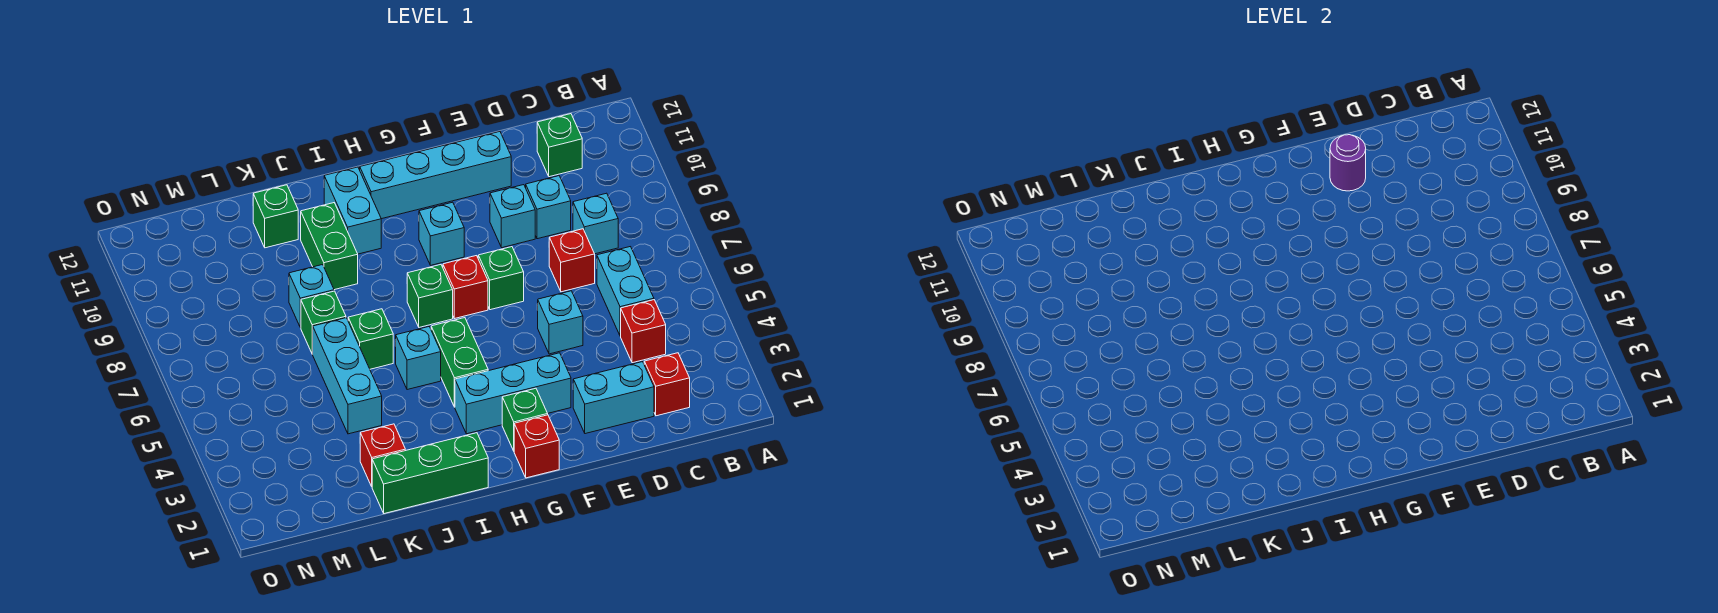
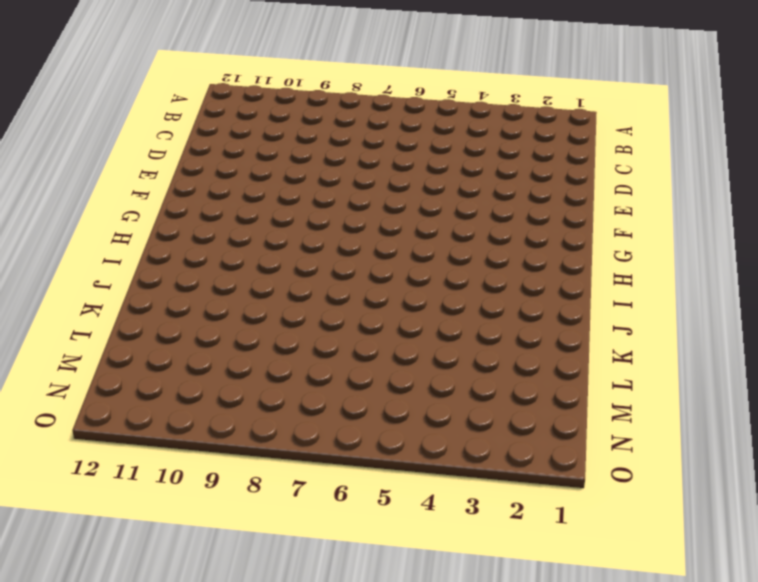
none -> red brick C2 level 1
none -> red brick C4 level 1
none -> cyan brick C5:C6 level 1
none -> cyan brick C8 level 1

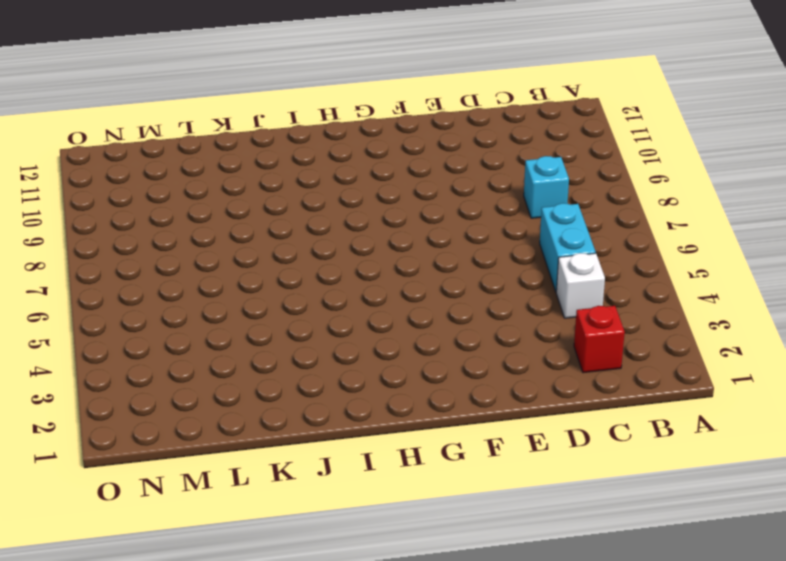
white brick C4 level 1 -> red brick C4 level 1
none -> green brick C11 level 1
none -> cyan brick D2:E2 level 1
none -> red brick D7 level 1
none -> cyan brick D9 level 1

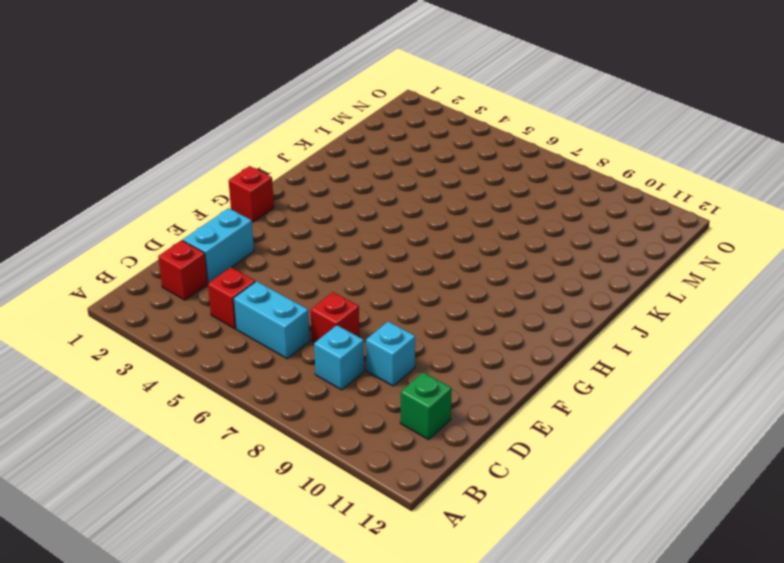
none -> cyan brick E5 level 1
none -> cyan brick E9 level 1
none -> cyan brick E11:H11 level 1
none -> cyan brick F3:H3 level 1

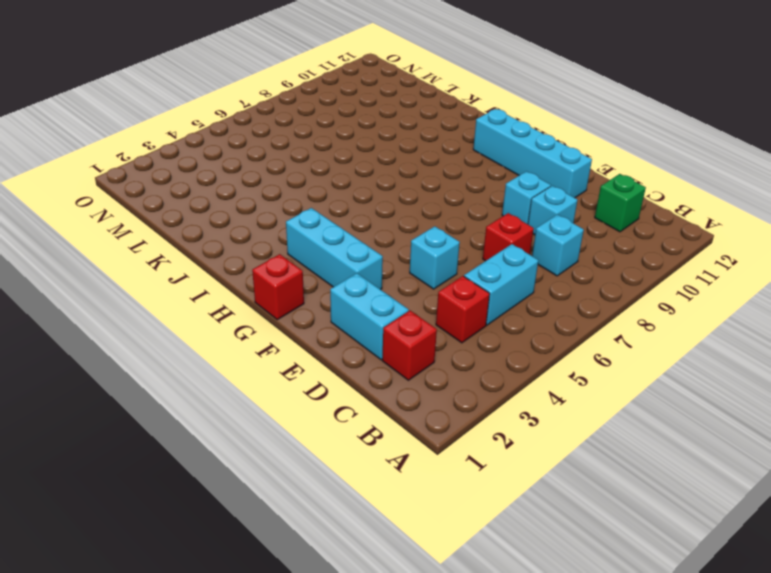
none -> green brick F7 level 1
none -> green brick G2 level 1
none -> red brick G7 level 1
none -> cyan brick G9 level 1

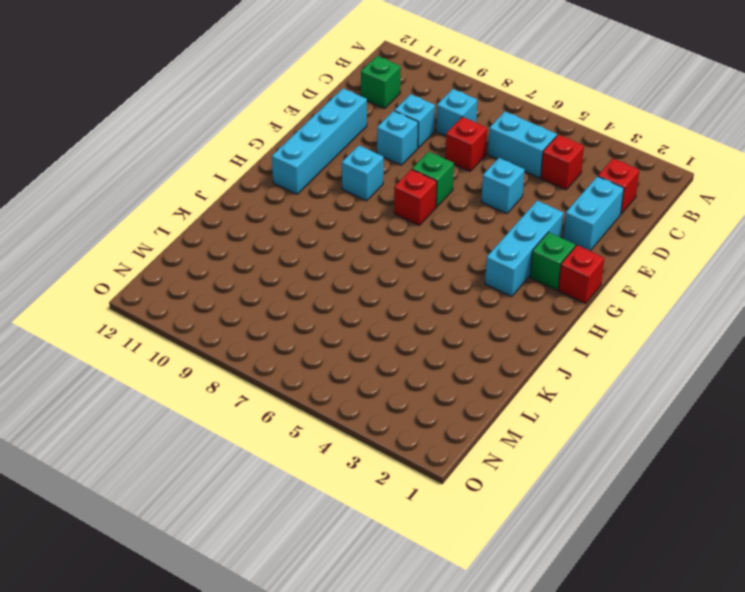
none -> green brick H4:H5 level 1
none -> green brick H7 level 1
none -> green brick I1:K1 level 1
none -> cyan brick I5 level 1

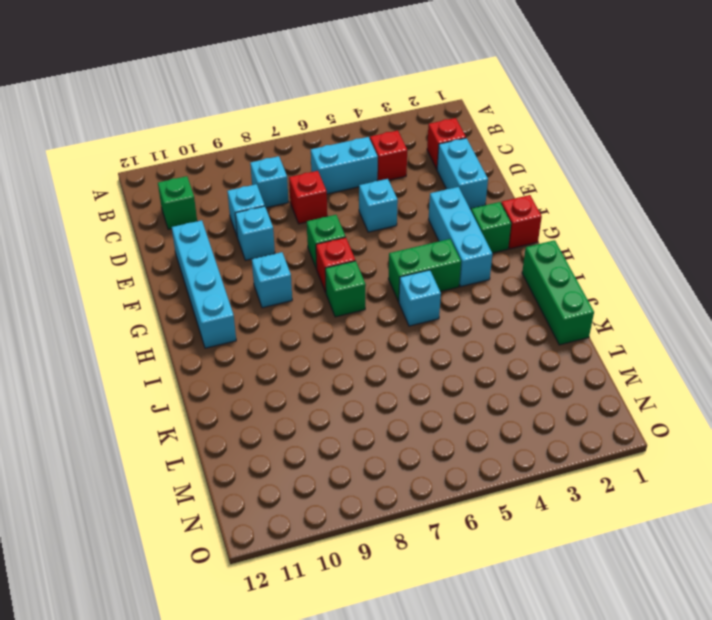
none -> cyan brick I10:I11 level 1
none -> green brick J6 level 1
none -> green brick J9:J10 level 1
none -> red brick K2 level 1

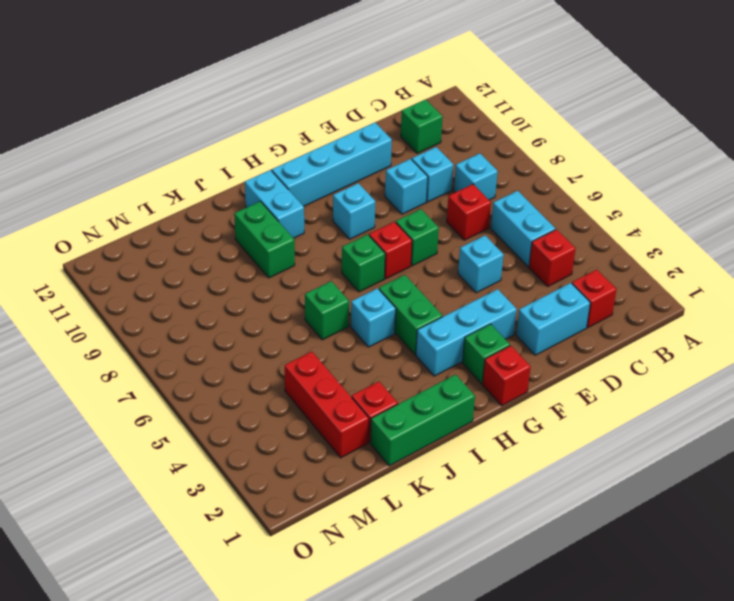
red brick L2:L4 level 1 -> none
none -> cyan brick K4:K6 level 1
none -> green brick K7 level 1
none -> cyan brick K8 level 1
none -> green brick K11 level 1

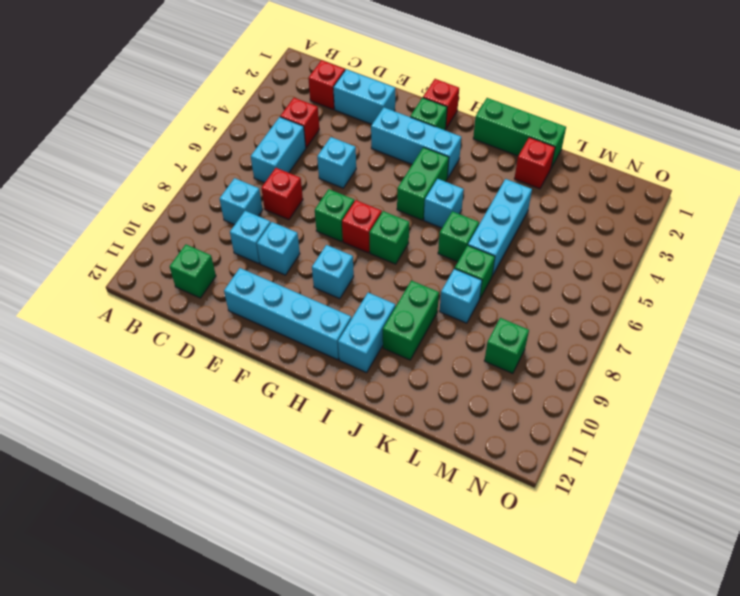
green brick M9 level 1 -> green brick K11 level 1
none -> purple round brick E11 level 2

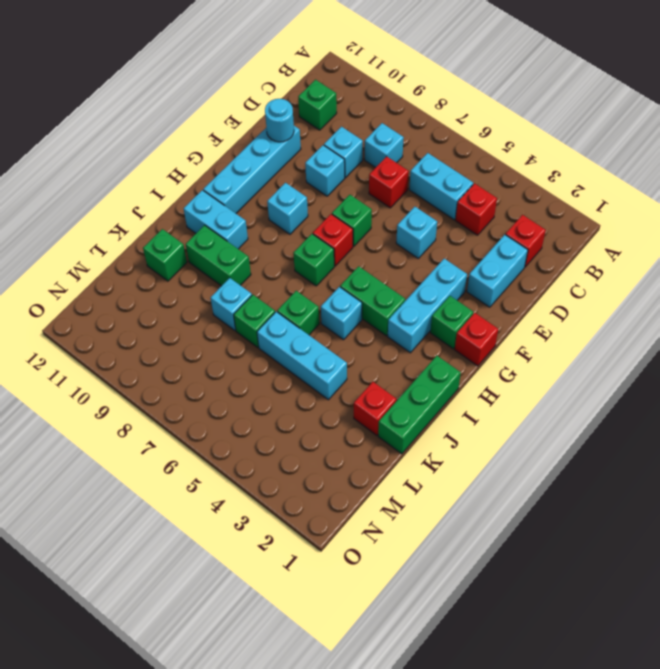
cyan round brick E11 level 2 -> purple round brick E11 level 2

